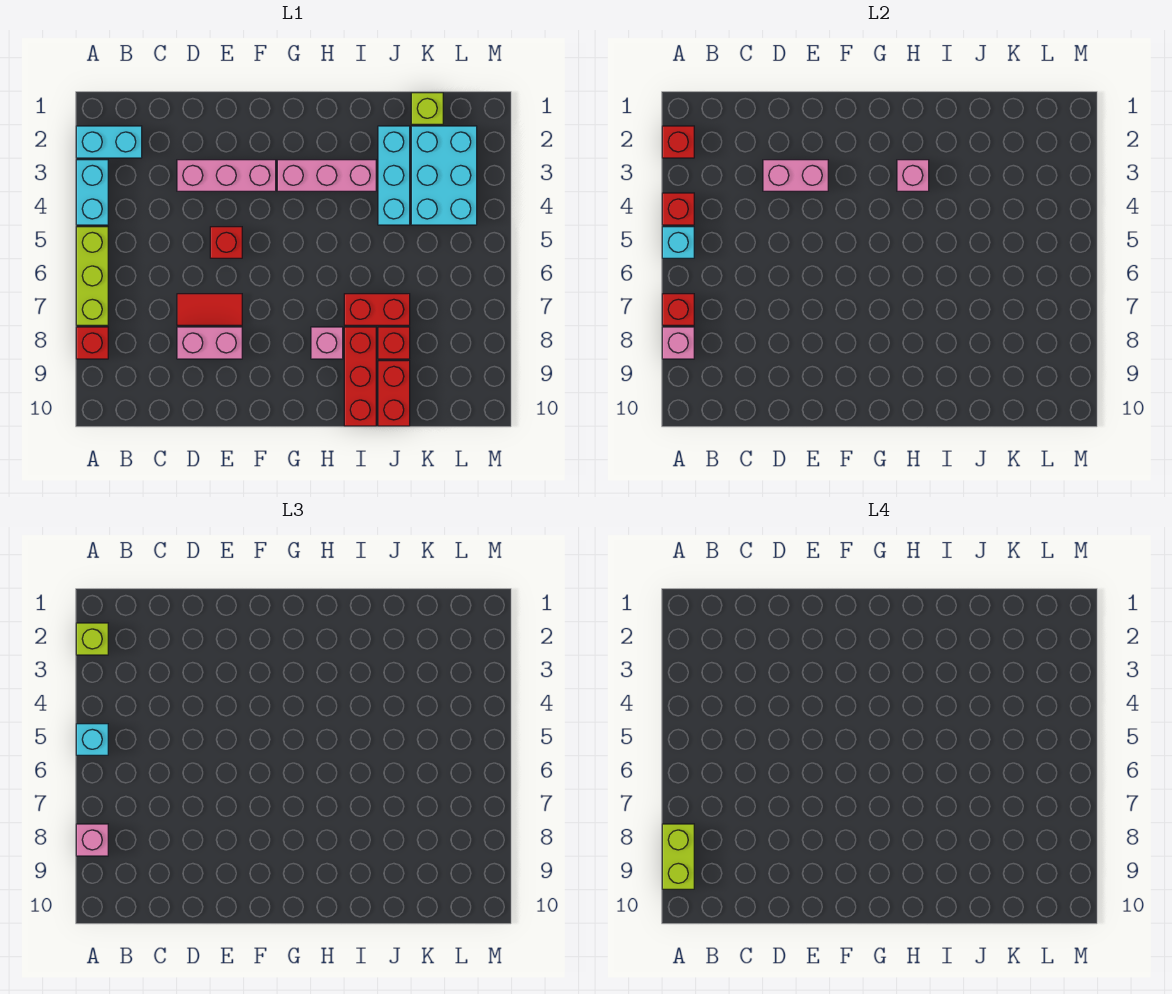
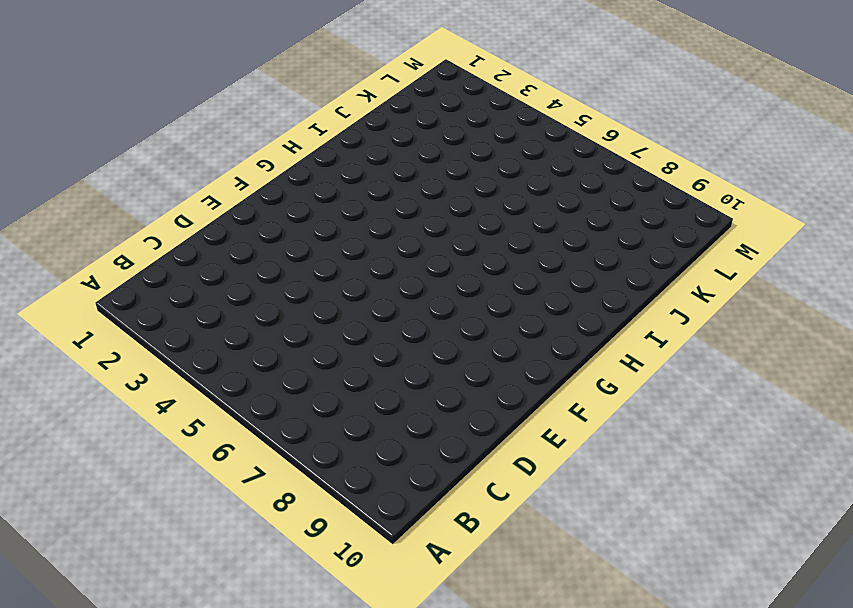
none -> cyan brick A2:B2 level 1
none -> cyan brick A3:A4 level 1
none -> lime brick A5:A7 level 1

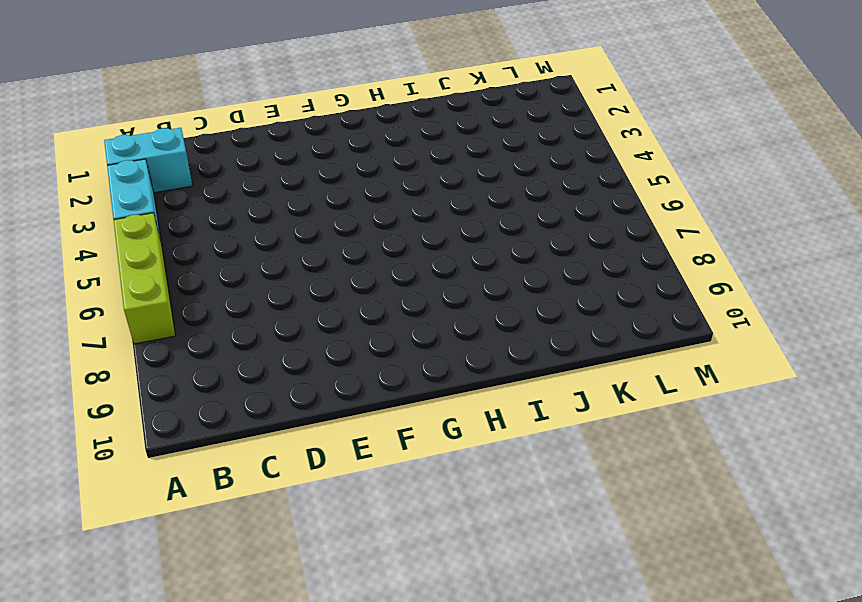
none -> red brick A8 level 1
none -> pink brick D3:F3 level 1
none -> red tile D7:E7 level 1

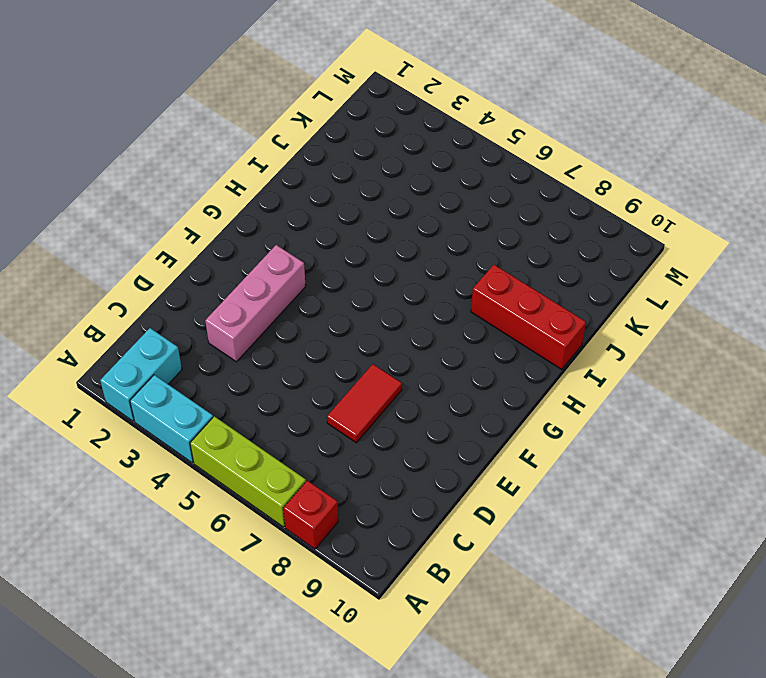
none -> pink brick D8:E8 level 1
none -> red brick E5 level 1
none -> pink brick G3:I3 level 1

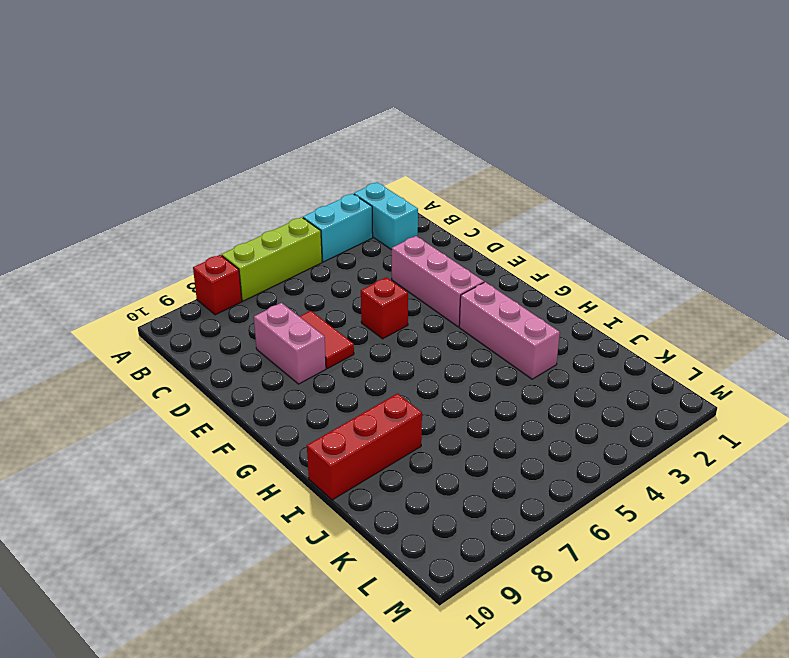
none -> pink brick H8 level 1
none -> red brick I7:J7 level 1
none -> cyan brick J2:J4 level 1

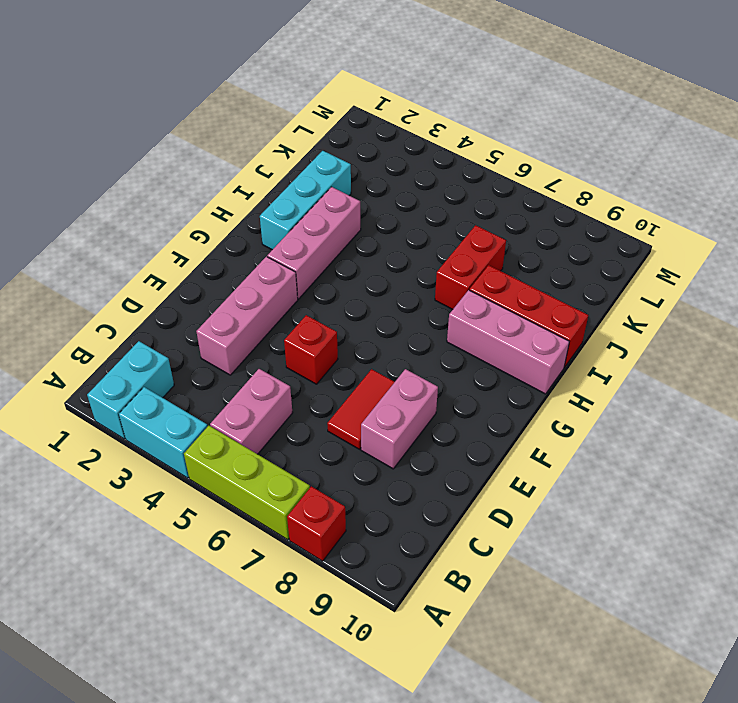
pink brick B5:C5 level 1 -> pink brick D3:E3 level 2
cyan brick H2:J2 level 1 -> cyan brick J2:J4 level 1
pink brick H8:H10 level 1 -> pink brick H8 level 1
none -> red brick J8 level 1
none -> red brick J9:J10 level 1
none -> lime brick K1 level 1

